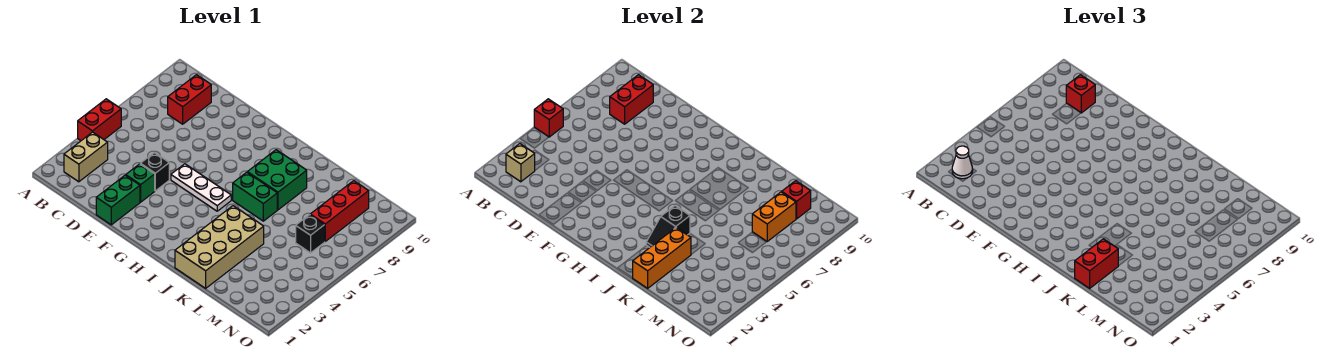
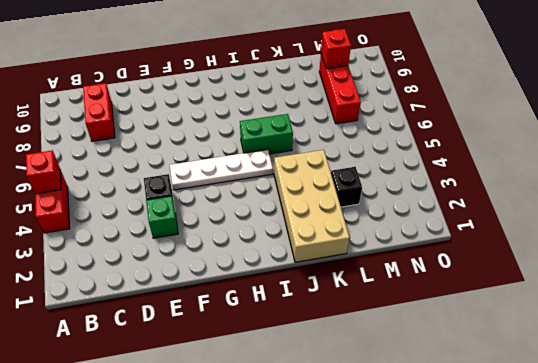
white plate F5:I5 level 1 -> white plate F5:H5 level 1
black brick L3 level 1 -> black brick M6 level 1
none -> tan brick B2:B3 level 1
none -> green brick E1:E2 level 1
none -> green brick I7:J8 level 1

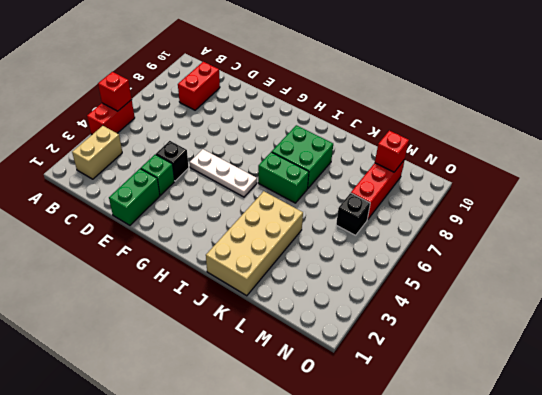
none -> tan brick B2 level 2
none -> red brick C8:C9 level 2
none -> black slope J3:J4 level 2 top 4

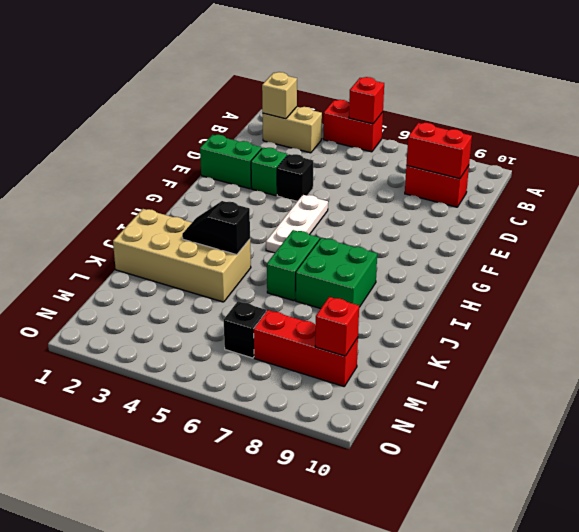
none -> orange brick K1:K3 level 2
none -> orange brick M7:M8 level 2
none -> white cone B2 level 3

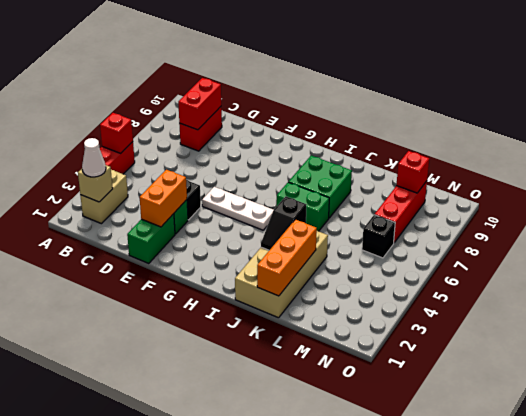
orange brick E2:E3 level 2 -> orange brick M7:M8 level 2
none -> red brick C9 level 3
none -> red brick K1:K2 level 3

